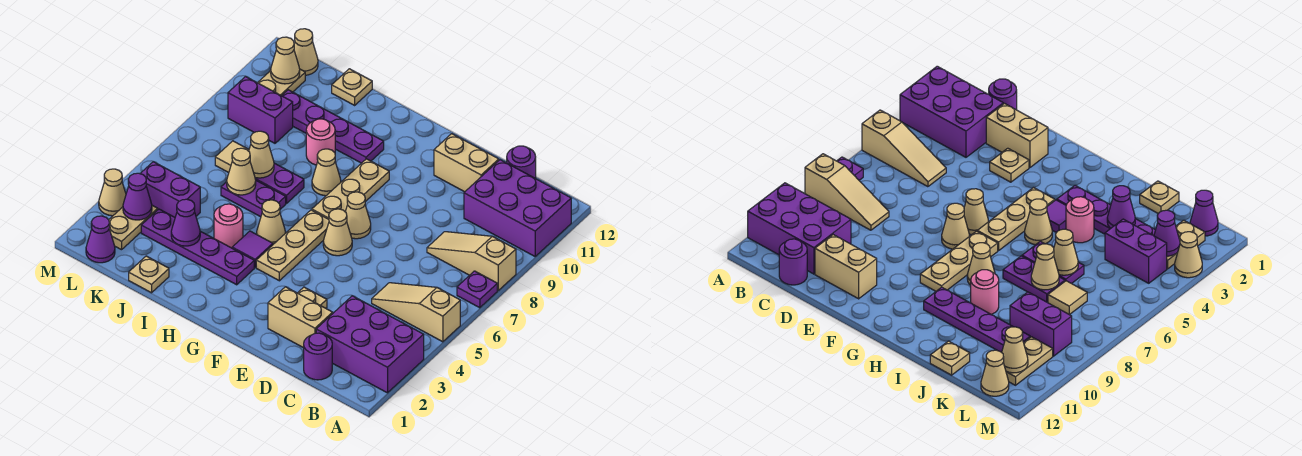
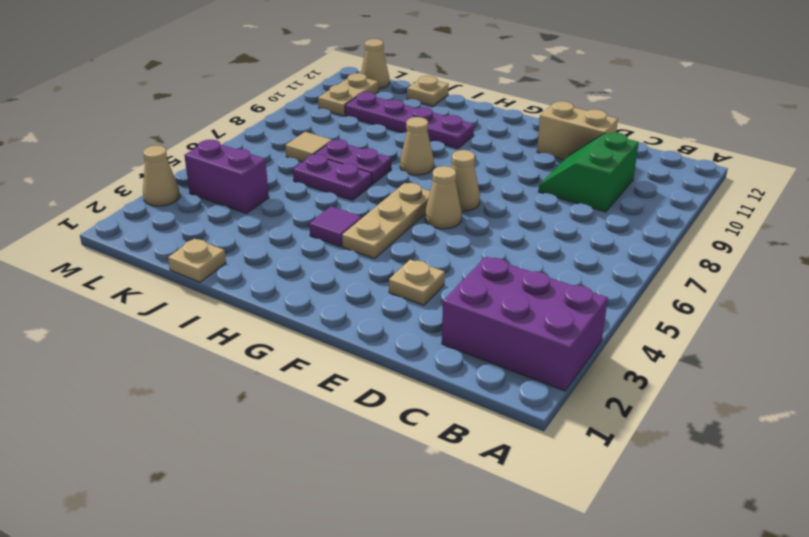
green slope C9:D10 level 1 top C -> purple brick A10:C11 level 1
none -> tan slope A5:C5 level 1 top A
none -> purple plate A7 level 1
none -> tan slope A8:C8 level 1 top A
none -> purple round brick C1 level 1

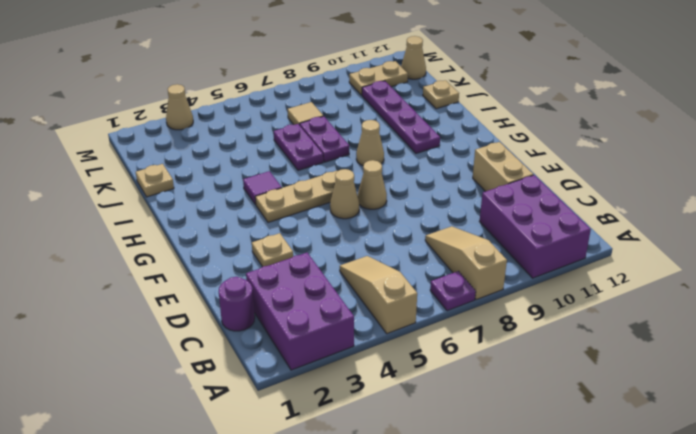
none -> purple round brick C12 level 1
none -> tan brick D2:E2 level 1
none -> tan plate G7:G9 level 1
none -> purple plate H3:K3 level 1

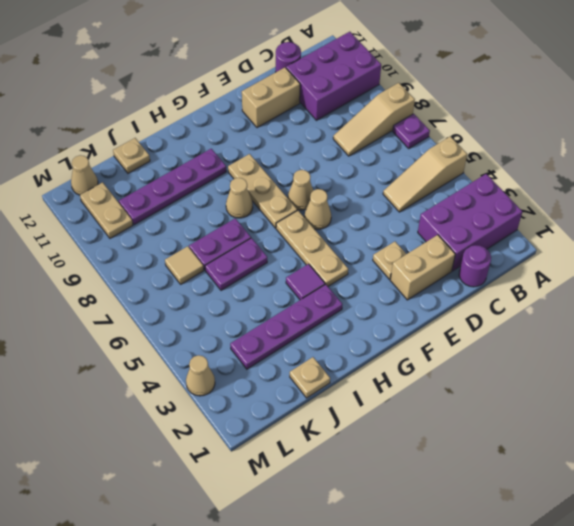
none -> tan cone H5 level 1
none -> pink round brick I4 level 1
none -> pink round brick I9 level 1
none -> purple brick K4:L4 level 1

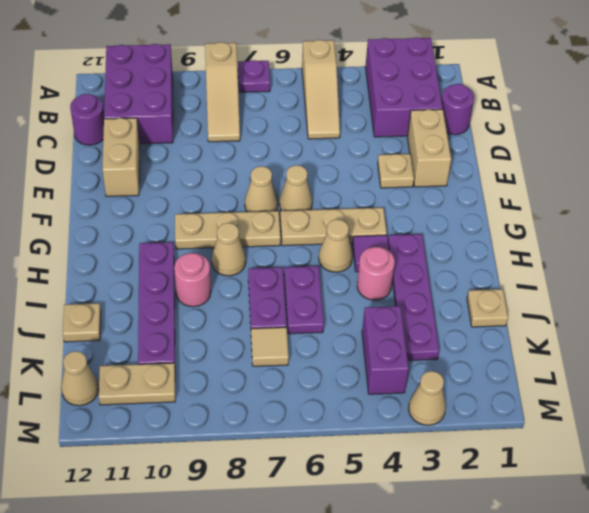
none -> purple brick K9:L9 level 1
none -> purple cone L1 level 1
none -> tan plate L2:L3 level 1
none -> purple cone J3 level 2

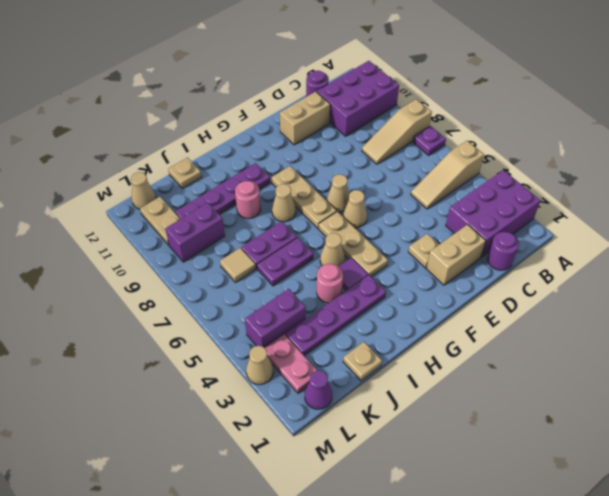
pink plate L2:L3 level 1 -> tan plate L2:L3 level 1
none -> purple cone J3 level 2
none -> tan cone J6 level 2
none -> tan cone J7 level 2
none -> purple cone L3 level 2

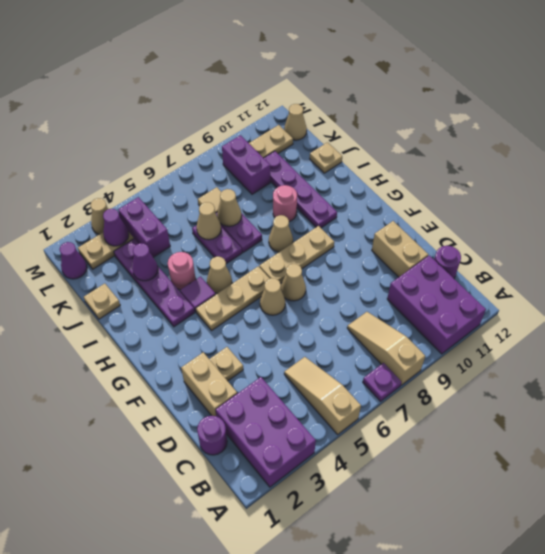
none -> tan cone L11 level 2

